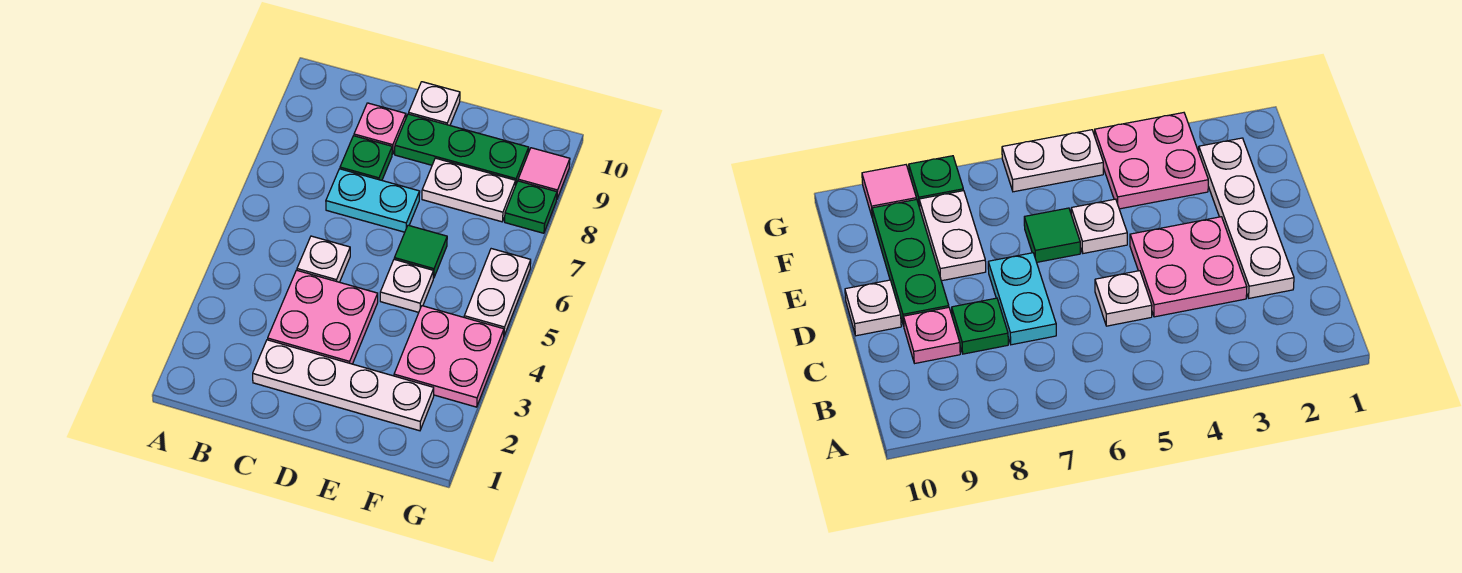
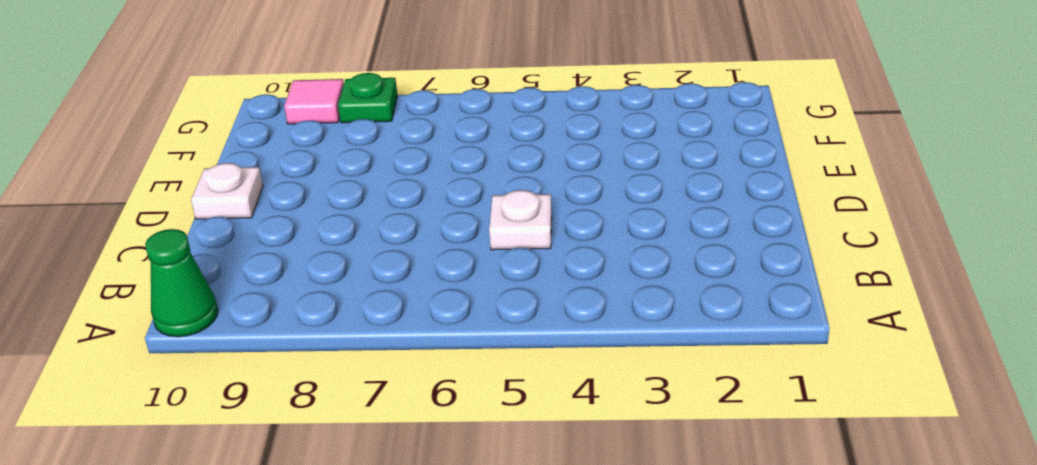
green cone A10 level 1 -> none
none -> white plate C2:F2 level 1
none -> pink plate C3:D4 level 1
none -> cyan plate C7:D7 level 1

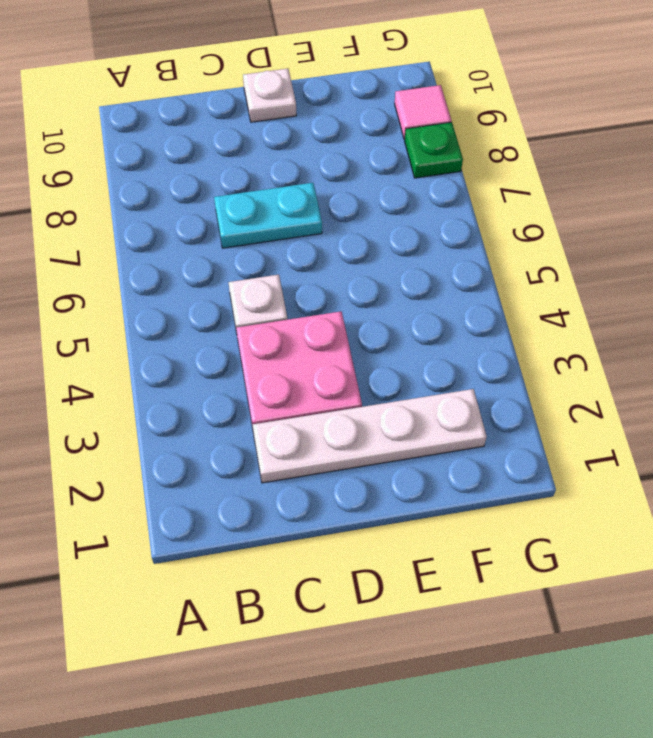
none -> green plate C8 level 1
none -> pink plate C9 level 1
none -> green plate D9:F9 level 1

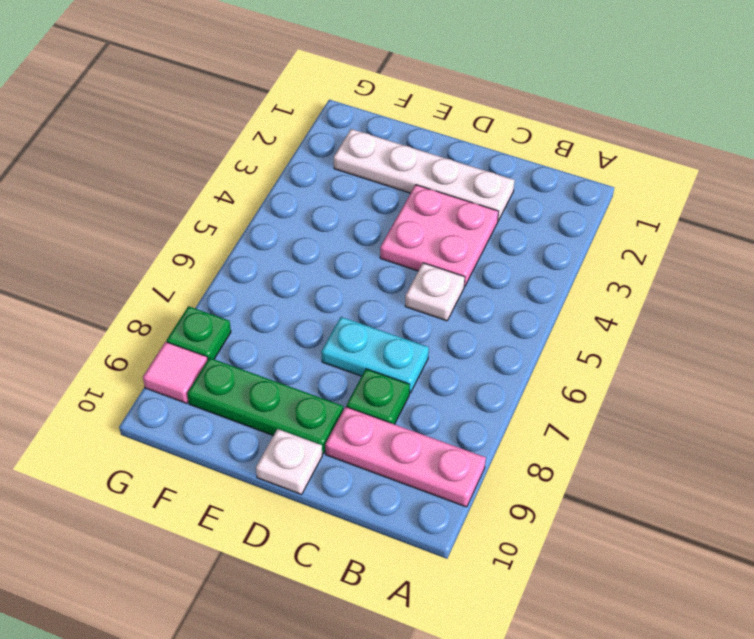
pink plate A9:C9 level 1 -> pink plate C9 level 1
none -> white plate E5 level 1
none -> green tile E6 level 1
none -> white plate E8:F8 level 1

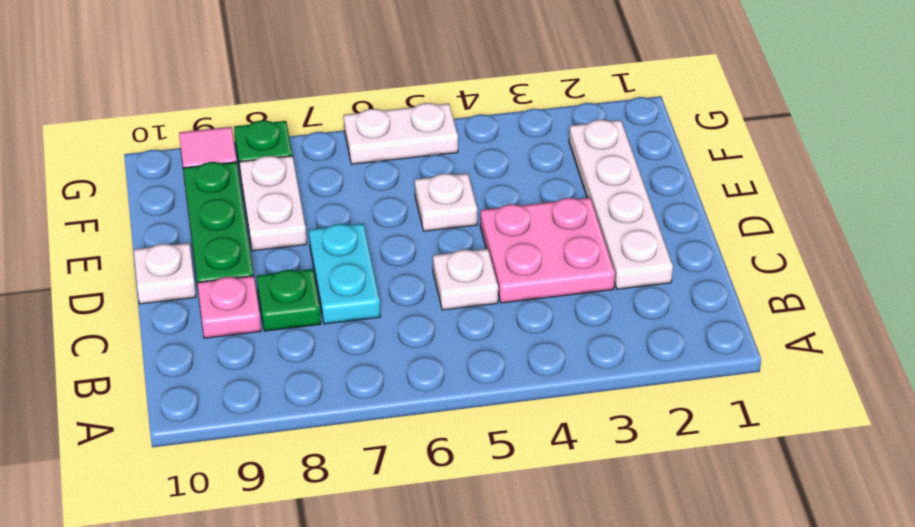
none -> green tile E6 level 1
none -> pink plate F3:G4 level 1

